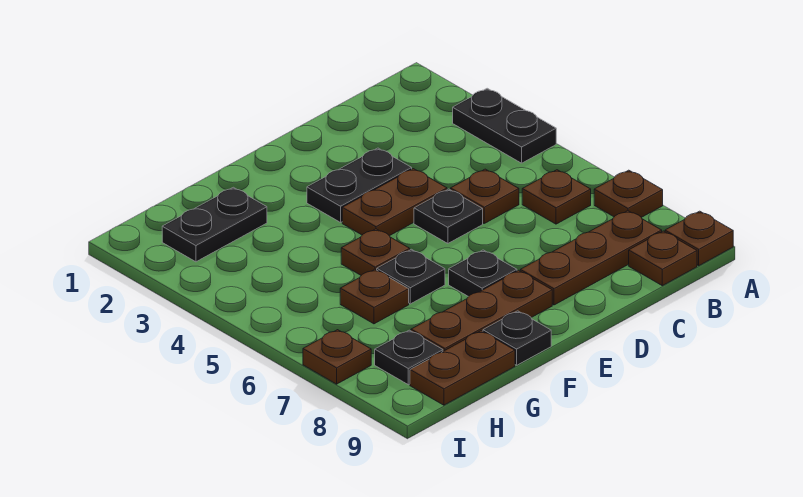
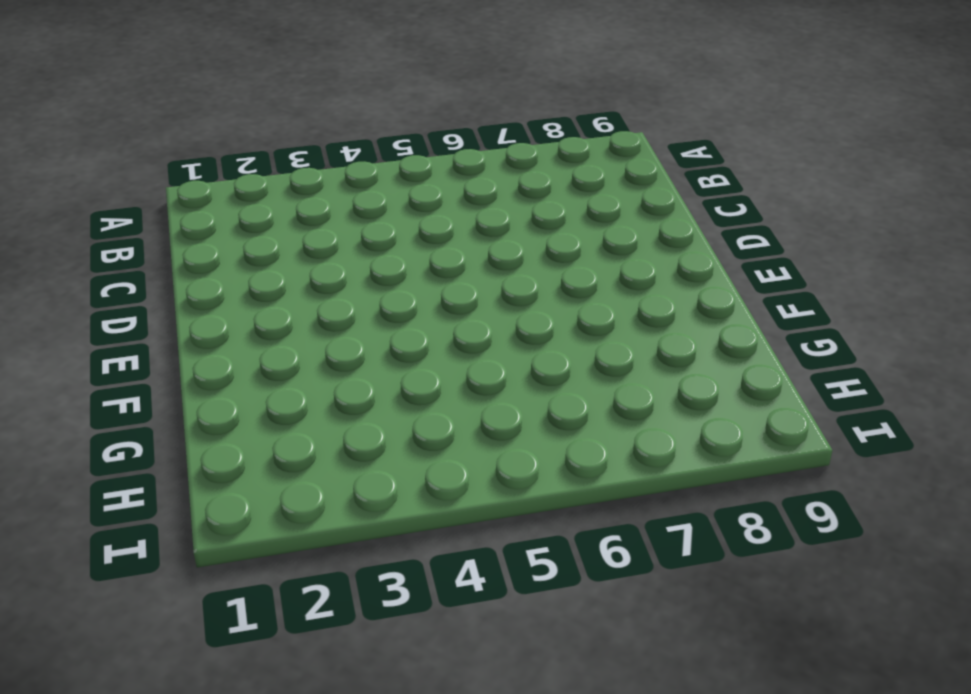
none -> black plate A3:A4 level 1
none -> brown plate A7 level 1
none -> brown plate A9 level 1

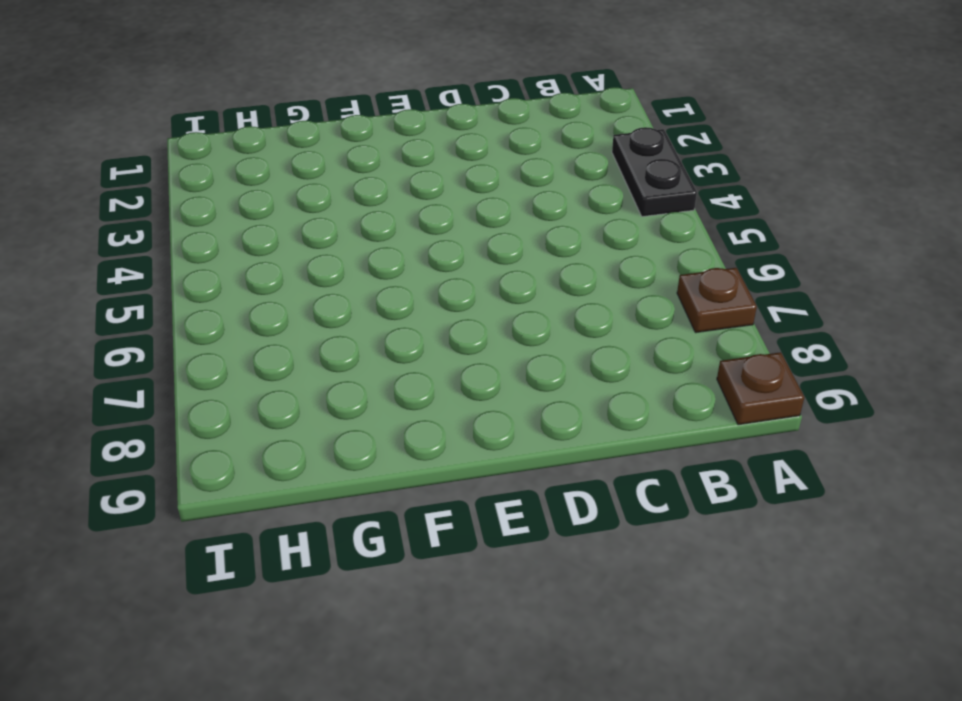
none -> brown plate B6 level 1
none -> brown plate B8:D8 level 1
none -> brown plate B9 level 1

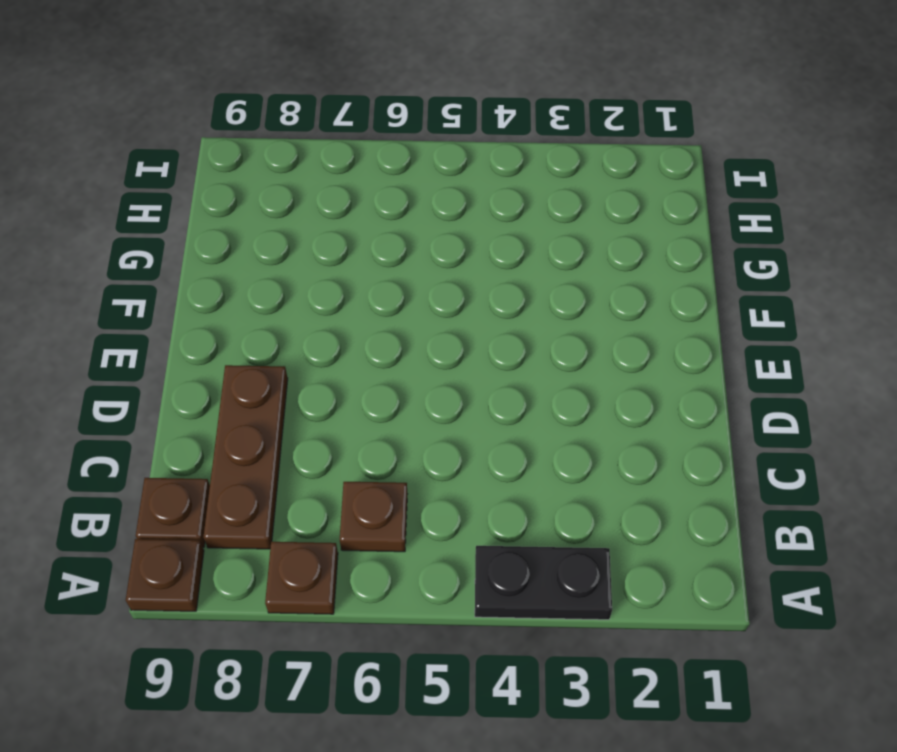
none -> brown plate C5 level 1
none -> black plate D3:E3 level 1
none -> brown plate D4:E4 level 1

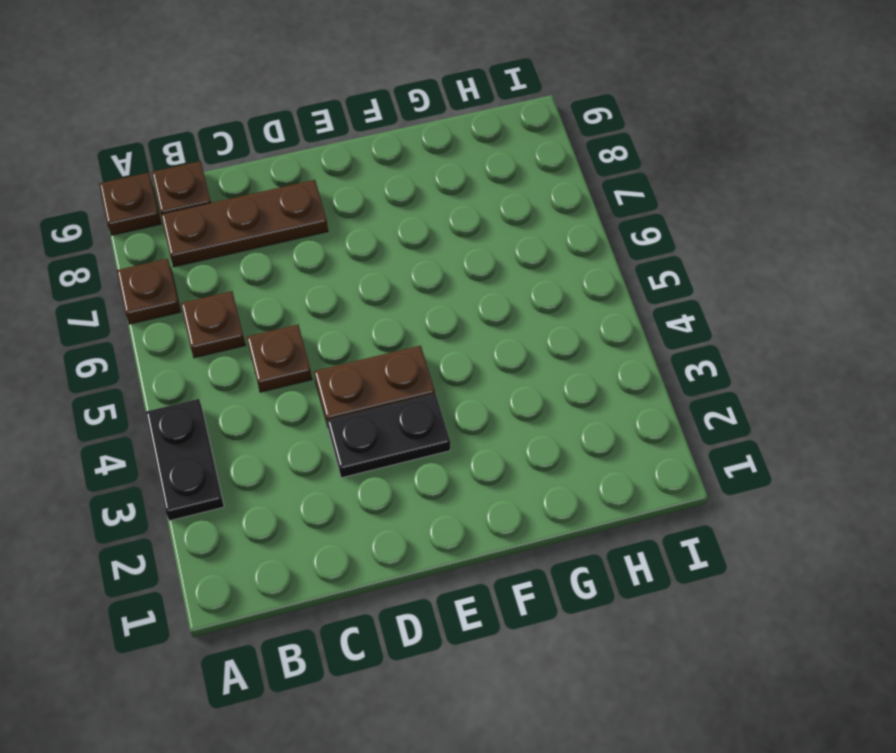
none -> black plate D5 level 1
none -> black plate E7 level 1
none -> brown plate E8:G8 level 1

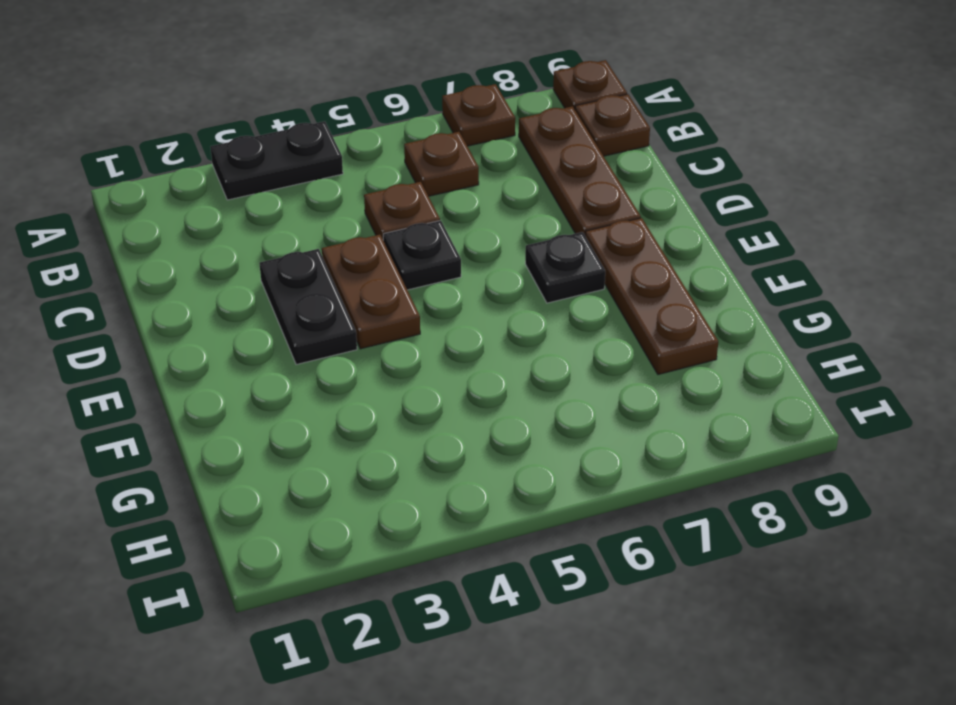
none -> brown plate F5 level 1
none -> black plate F6 level 1
none -> black plate F9 level 1

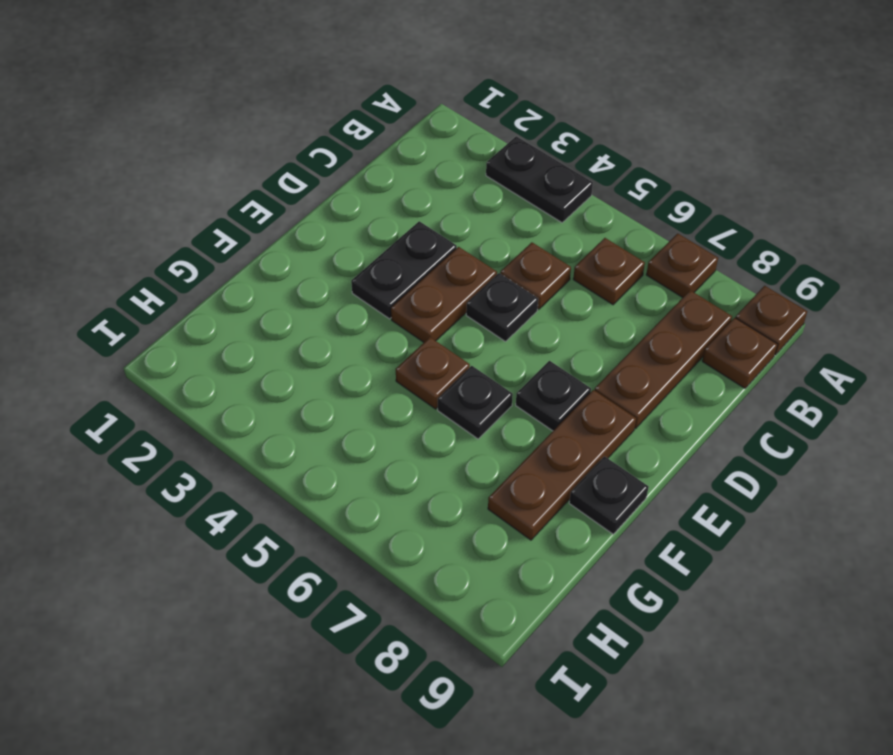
none -> black plate G2:H2 level 1
none -> brown plate G6 level 1
none -> brown plate G9:H9 level 1

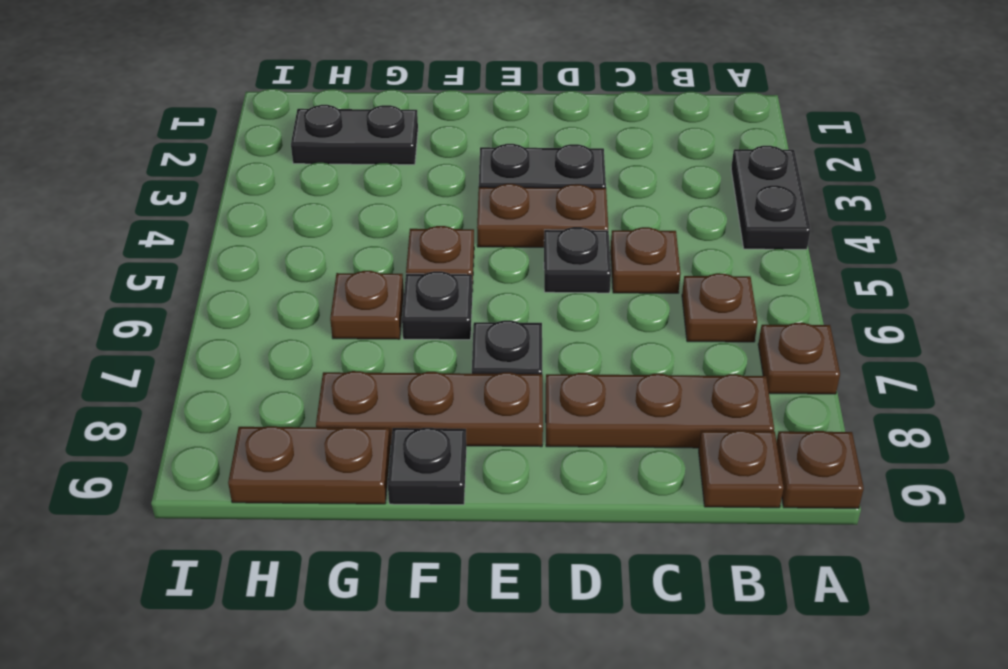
none -> black plate H8 level 1
none -> brown plate I7 level 1

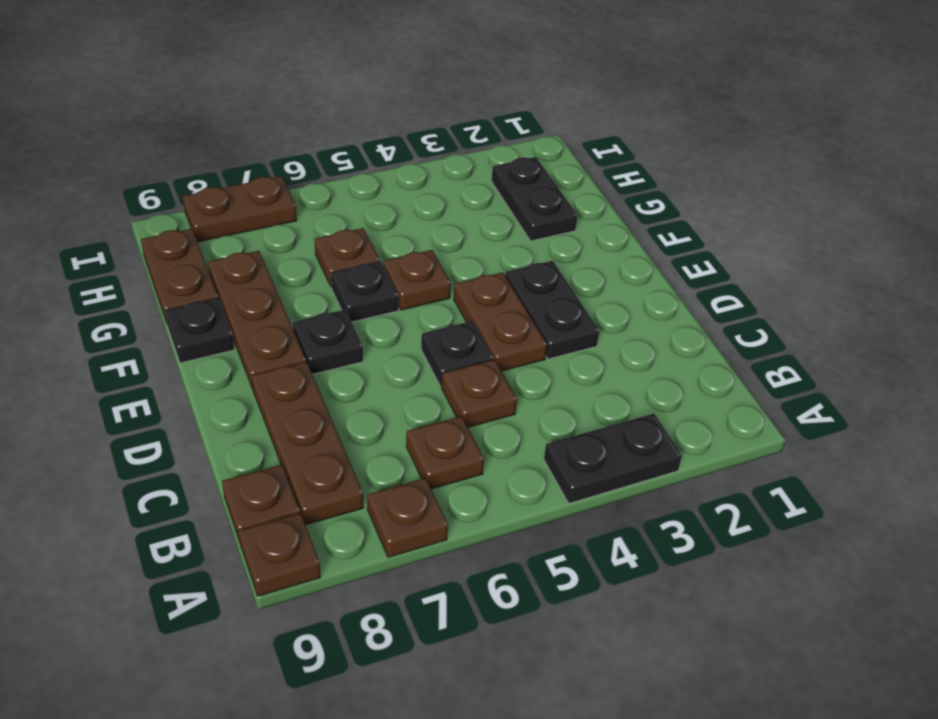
brown plate I7:I8 level 1 -> brown plate I7 level 1
none -> black plate H8 level 1

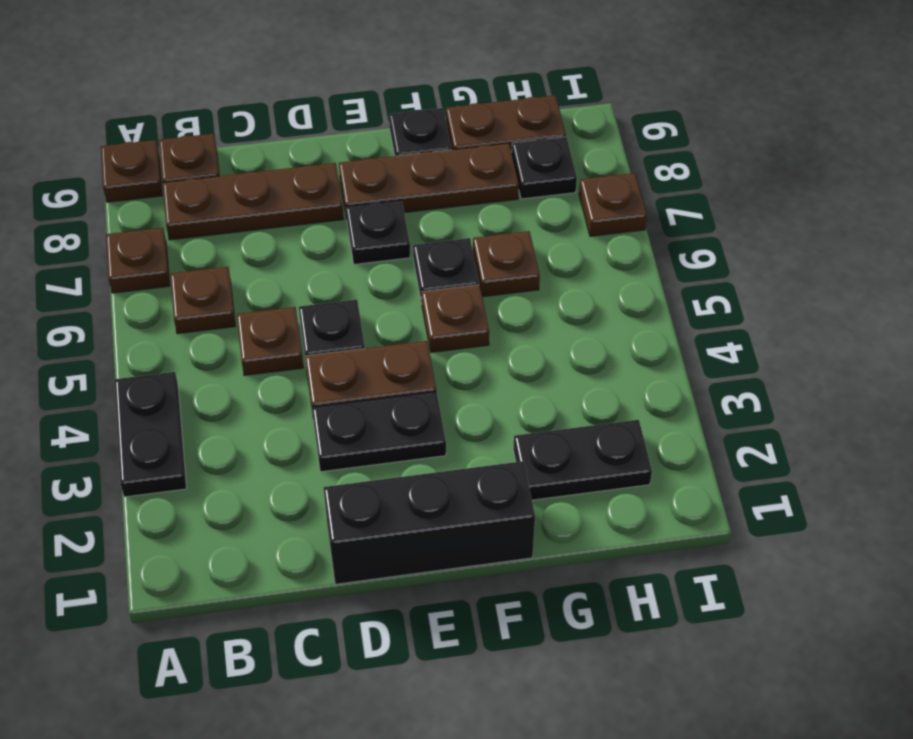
black brick D1:F1 level 1 -> none

